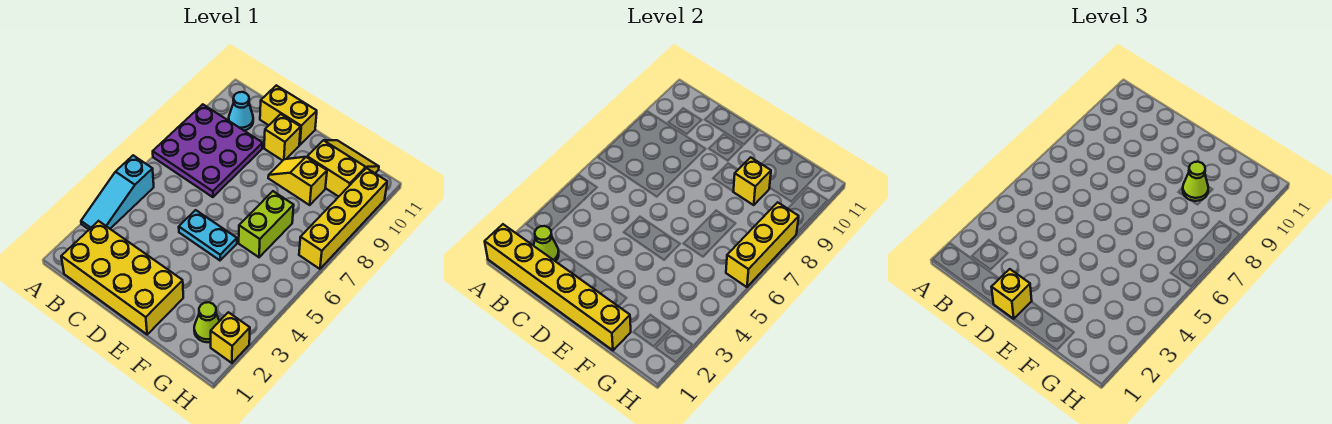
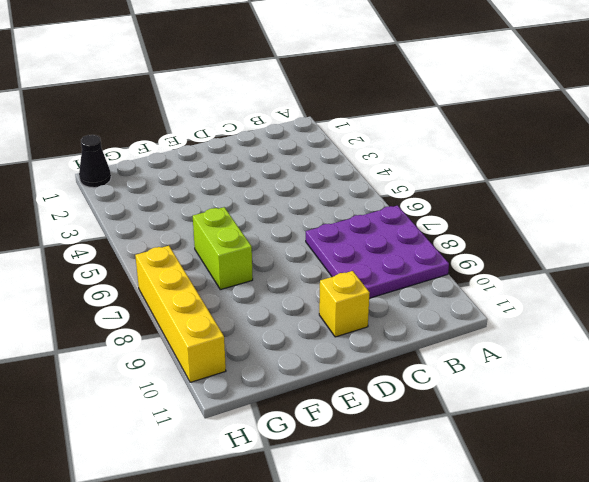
black cone H1 level 1 -> none
none -> cyan slope A3:A5 level 1 top 5
none -> yellow brick B1:E2 level 1
none -> cyan cone B10 level 1

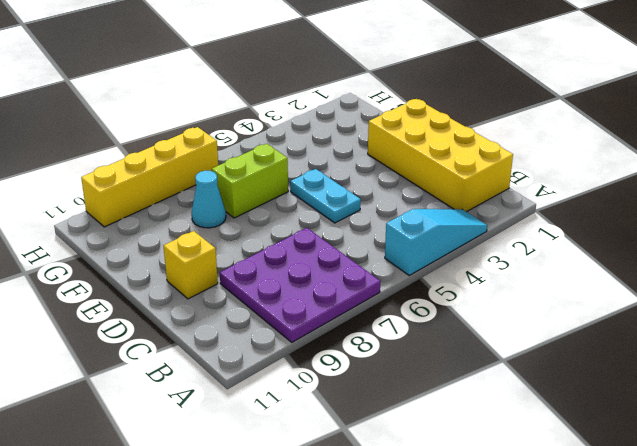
cyan cone F8 level 1 -> cyan cone B10 level 1
none -> yellow brick C11:D11 level 1
none -> yellow slope E9:F9 level 1 top F
none -> yellow slope F10:G11 level 1 top 10

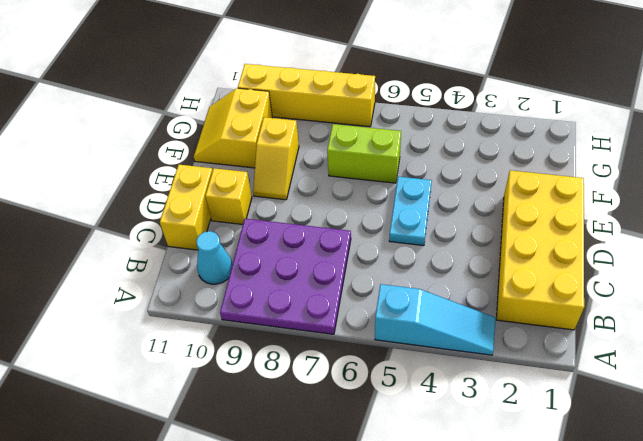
none -> lime cone G2 level 1
none -> yellow brick H2 level 1
none -> yellow brick A1:F1 level 2

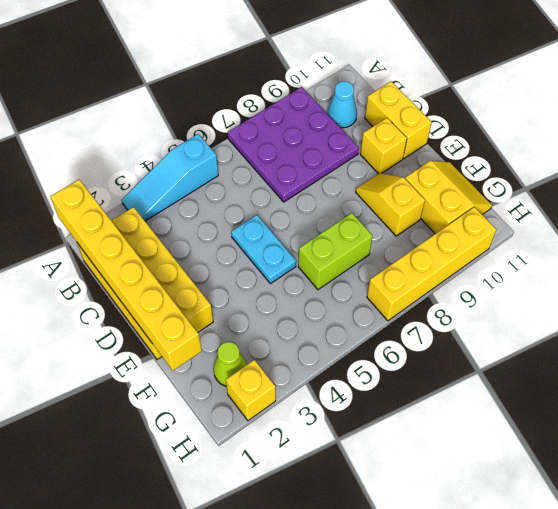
none -> lime cone B2 level 2
none -> yellow brick F9 level 2
none -> yellow brick H6:H8 level 2

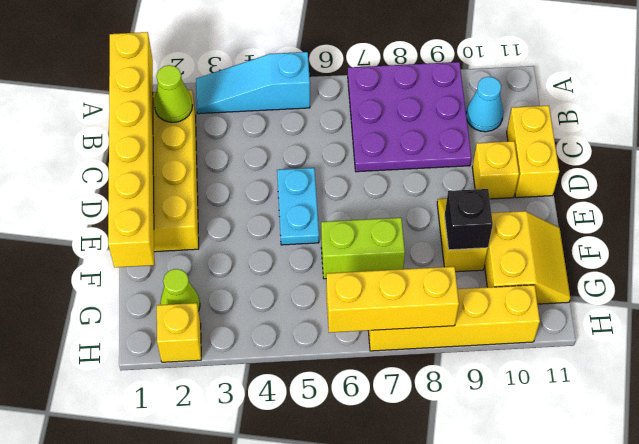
black brick F9 level 2 -> yellow brick F9 level 2
none -> yellow brick D1 level 3
none -> lime cone F9 level 3

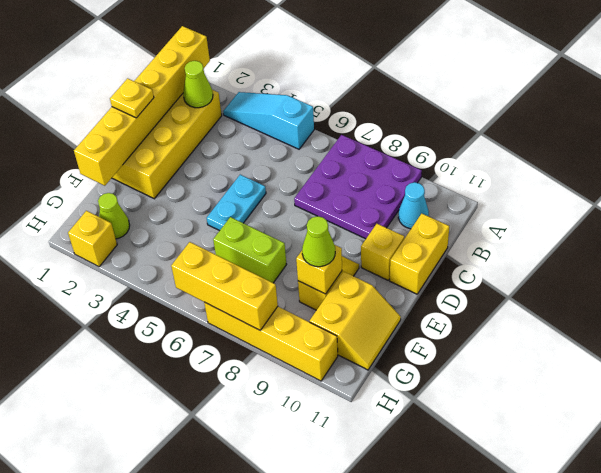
yellow plate D1 level 3 -> yellow brick D1 level 3

